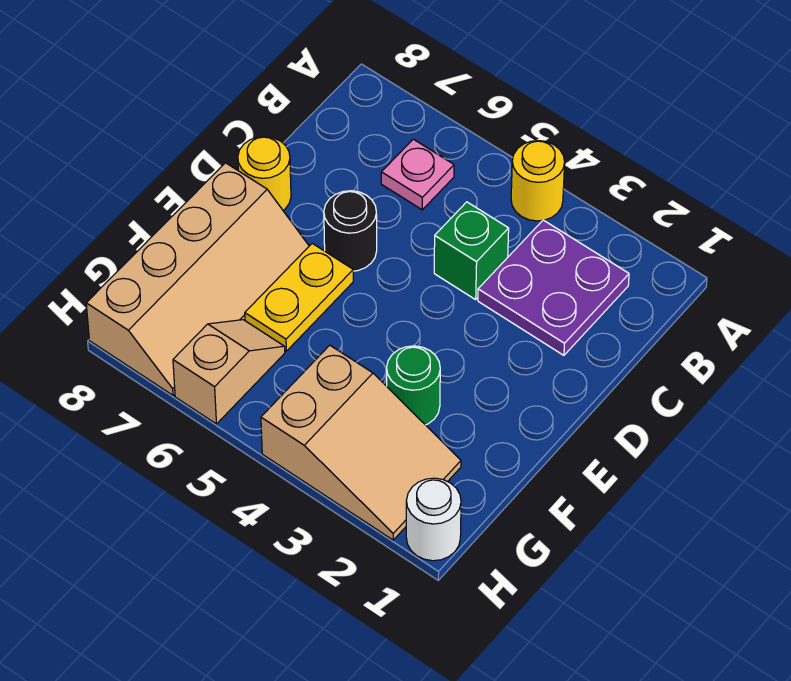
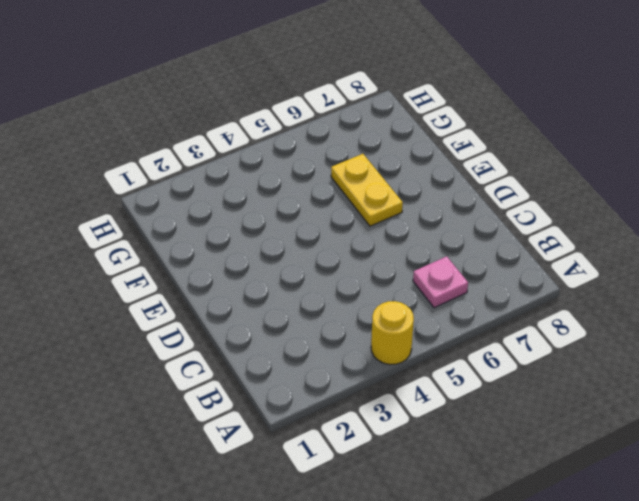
none -> purple plate B2:C3 level 1
none -> green brick C4 level 1
none -> black round brick D6 level 1

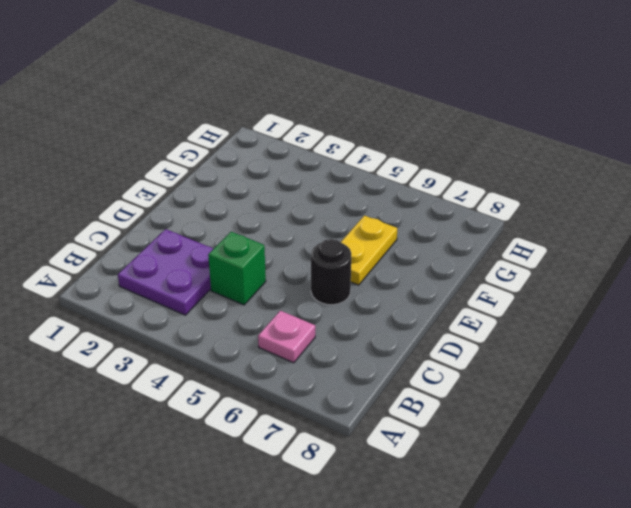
none -> yellow round brick A4 level 1
none -> yellow round brick D8 level 1
none -> tan slope E7:H8 level 1 top 8

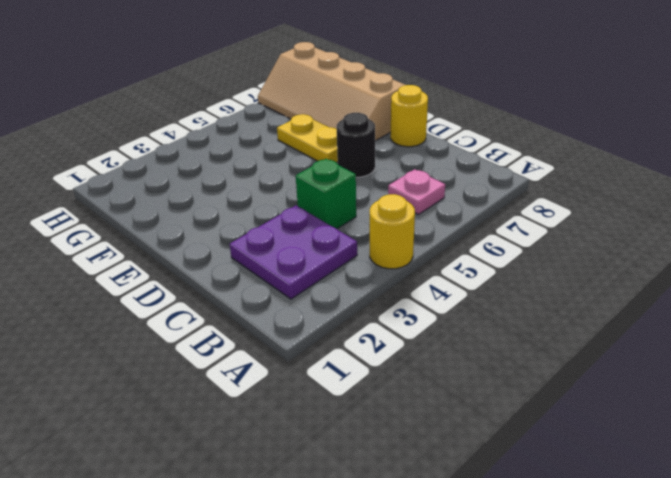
none -> green round brick F3 level 1
none -> tan slope G2:H4 level 1 top 4
none -> tan slope G6:H6 level 1 top H

